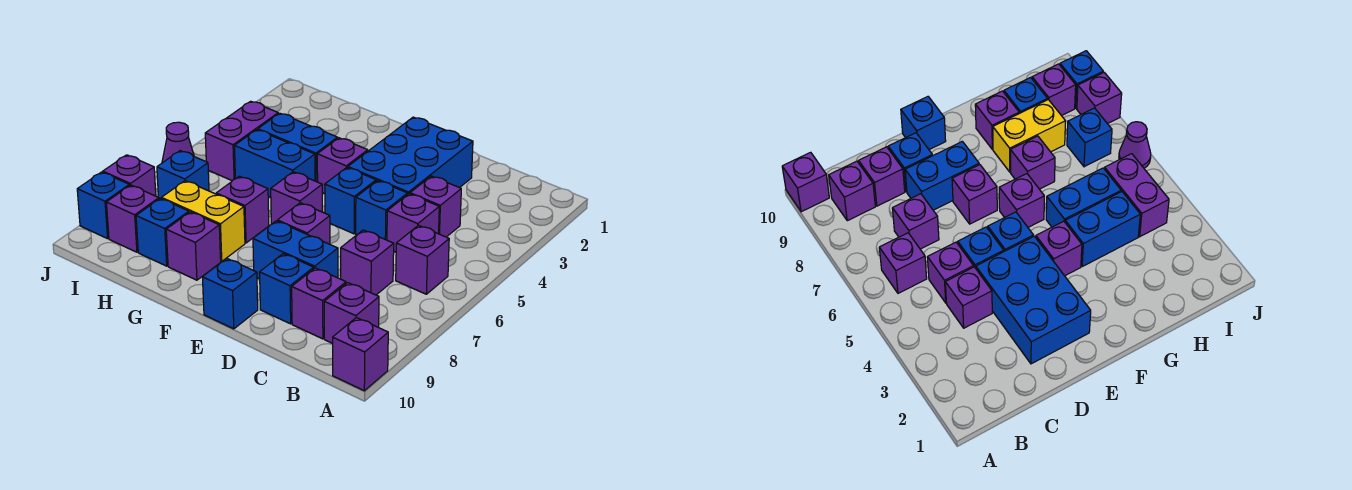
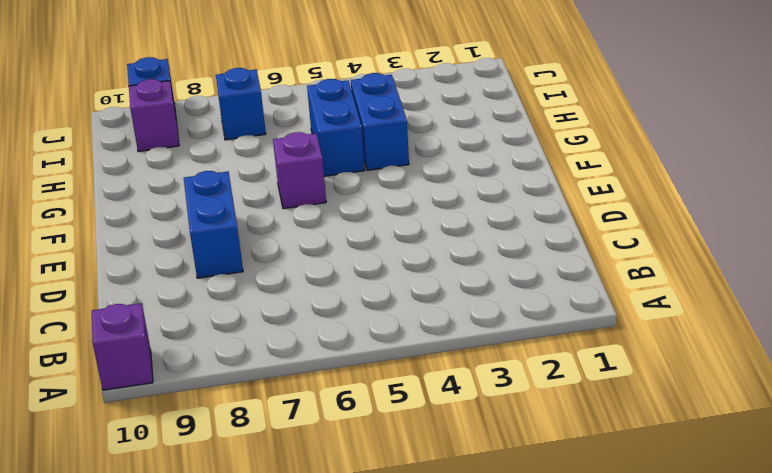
none -> purple brick B6 level 1
none -> purple brick B9 level 1
none -> purple brick C4 level 1

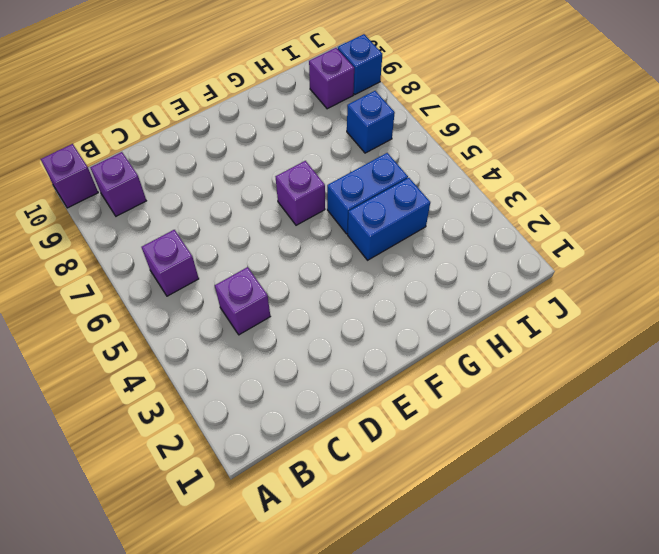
none -> purple brick C5 level 1
none -> purple brick C7 level 1
none -> purple brick C9 level 1

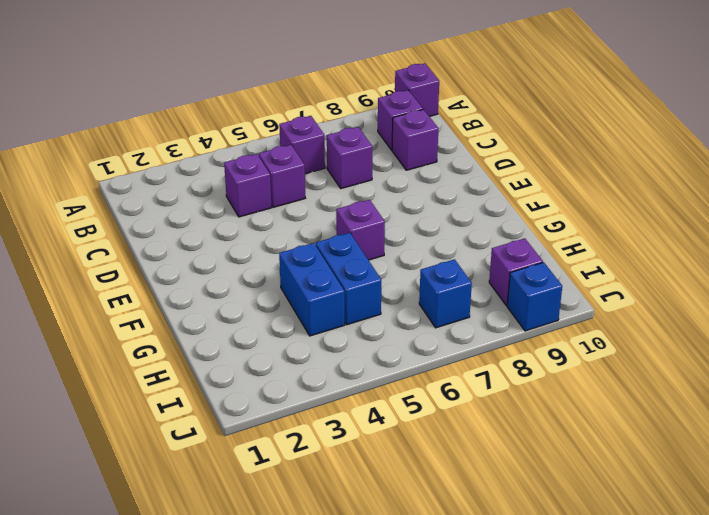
none -> blue brick D2:E4 level 1
none -> blue brick D5 level 1
none -> blue brick D8:E8 level 1

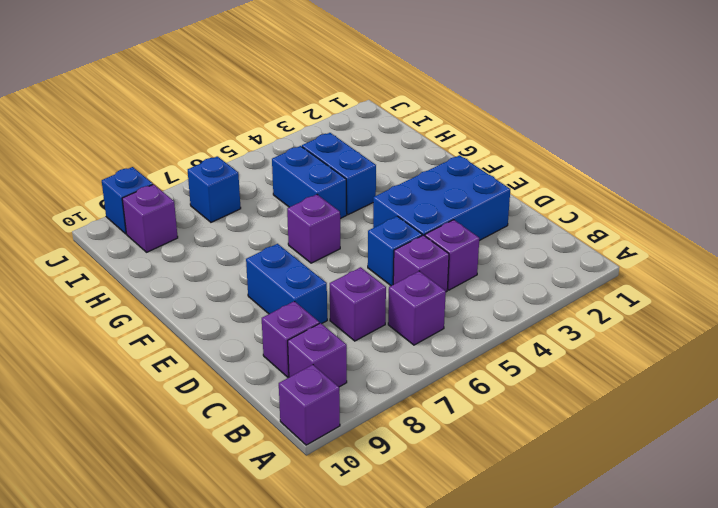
none -> blue brick D9 level 1
none -> blue brick E5 level 1
none -> purple brick E7 level 1

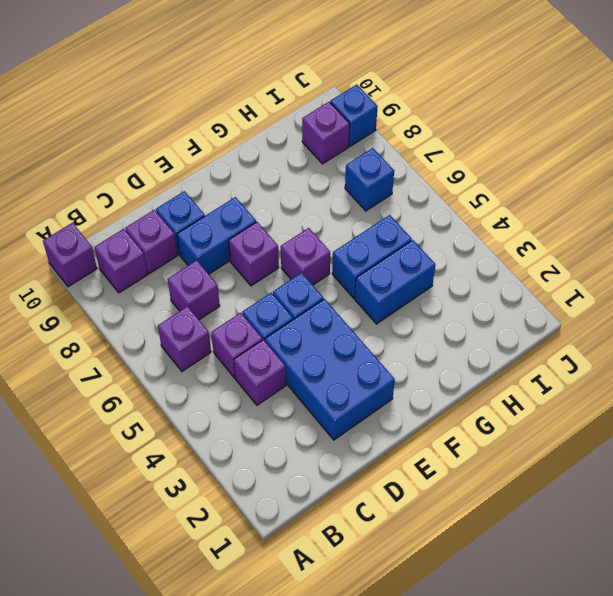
none -> blue brick E10 level 1
none -> purple brick F4 level 1
none -> purple brick G7 level 1

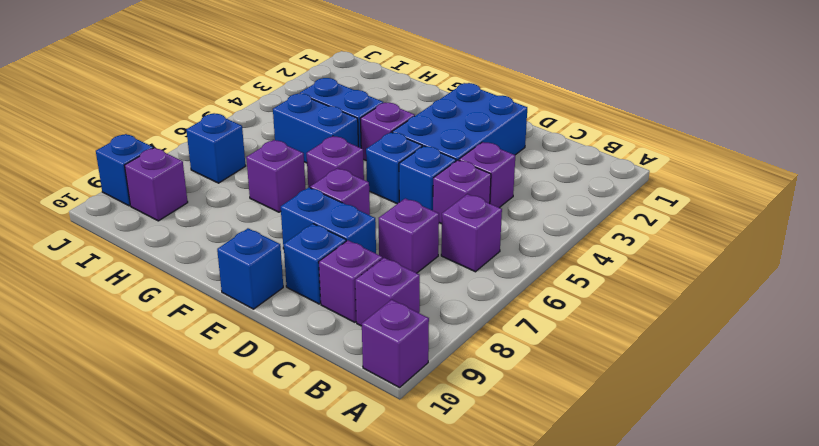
none -> yellow brick G8:H8 level 1
none -> purple brick G9 level 1
none -> blue brick H9 level 1

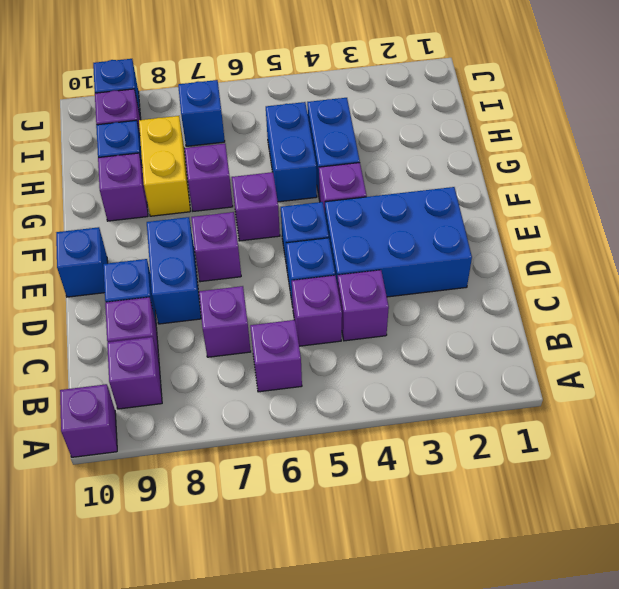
none -> purple brick I4:I5 level 1
none -> purple cone J6 level 1
none -> purple brick J8 level 1

